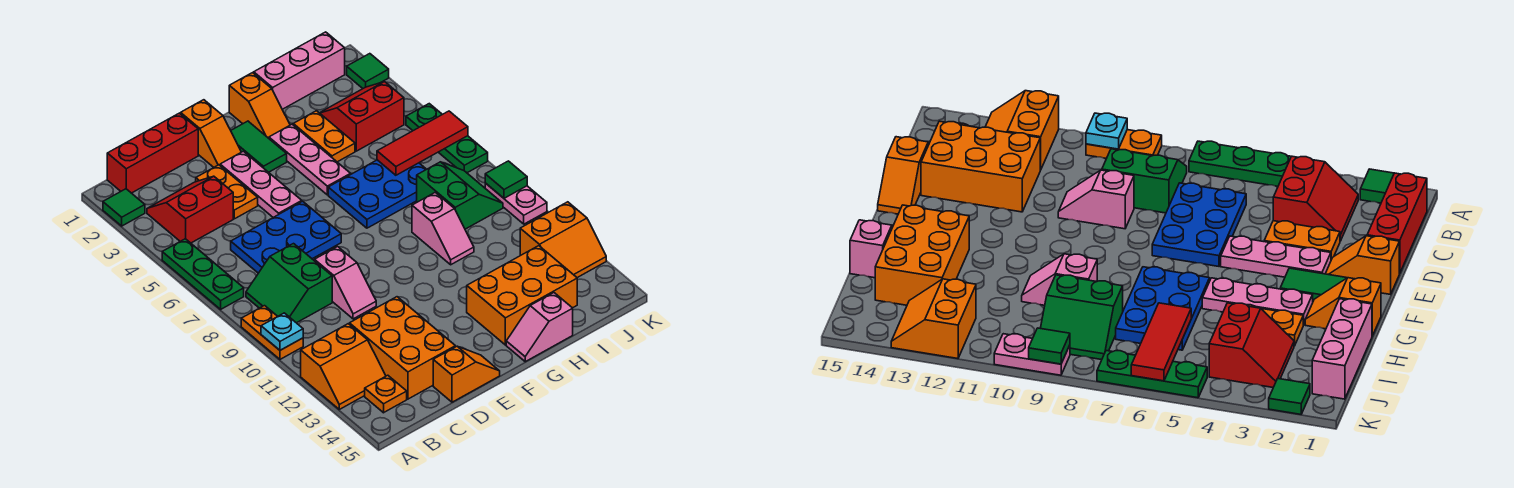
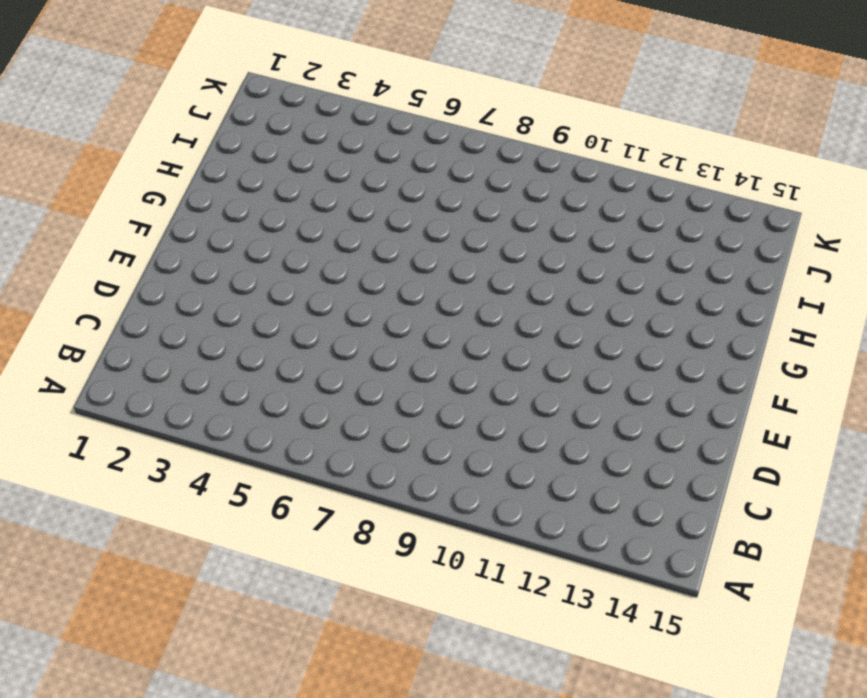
none -> green tile A2 level 1
none -> green plate A5:A7 level 1
none -> orange plate A9:A10 level 1
none -> orange slope A12:B13 level 1 top 12

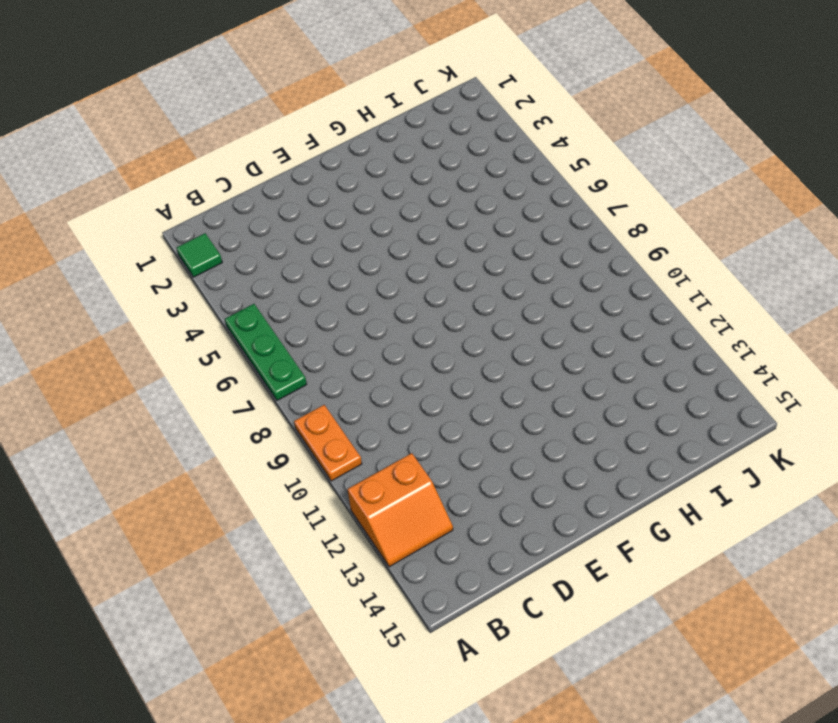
none -> red brick B1:D1 level 1
none -> red slope B3:C4 level 1 top 4
none -> green slope B8:C9 level 1 top C
none -> orange plate B14 level 1

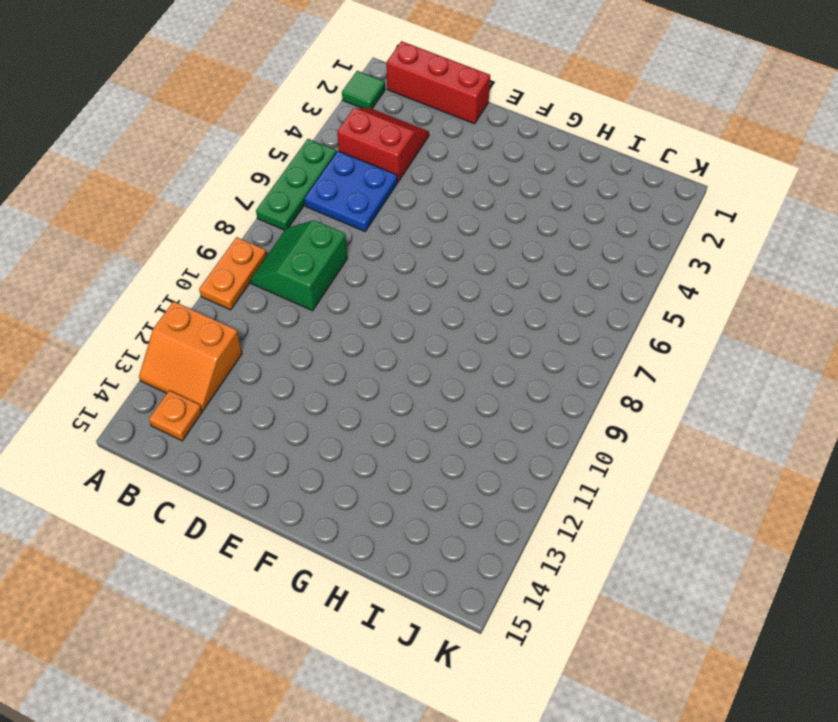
blue plate B5:C6 level 1 -> blue plate C6:E7 level 1
none -> orange brick C12:D14 level 1
none -> orange plate D3:D4 level 1
none -> pink slope D9:D10 level 1 top 9
none -> orange slope D15:E15 level 1 top D

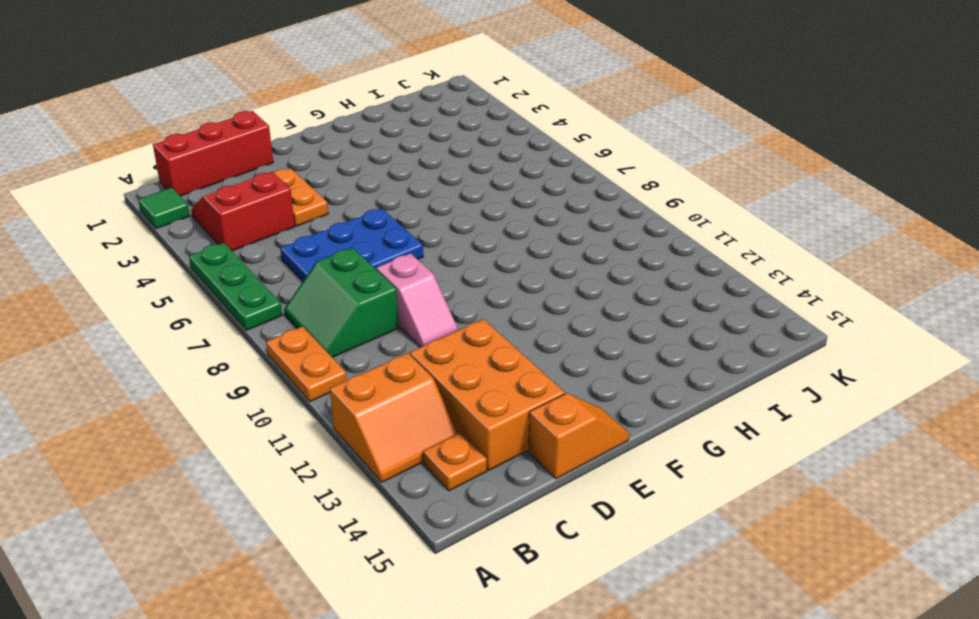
none -> orange slope E1:E2 level 1 top 1
none -> pink plate E3:E5 level 1
none -> green tile F2:F3 level 1
none -> orange slope G1:G2 level 1 top 1

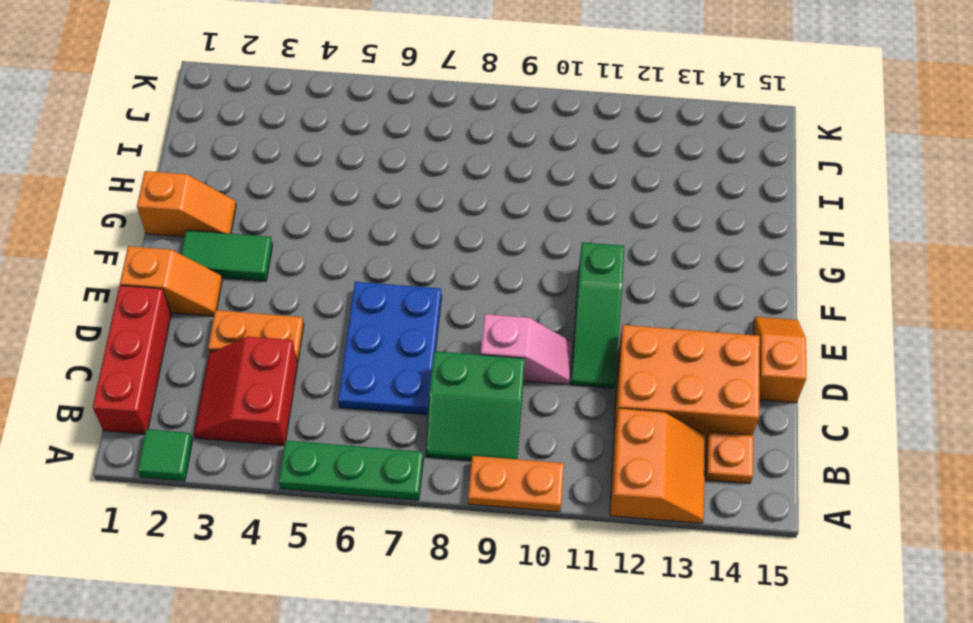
green slope D11:F11 level 1 top F -> none
none -> pink plate E3:E5 level 1
none -> pink plate G3:G5 level 1
none -> blue plate G6:I7 level 1
none -> orange brick G13:I14 level 1

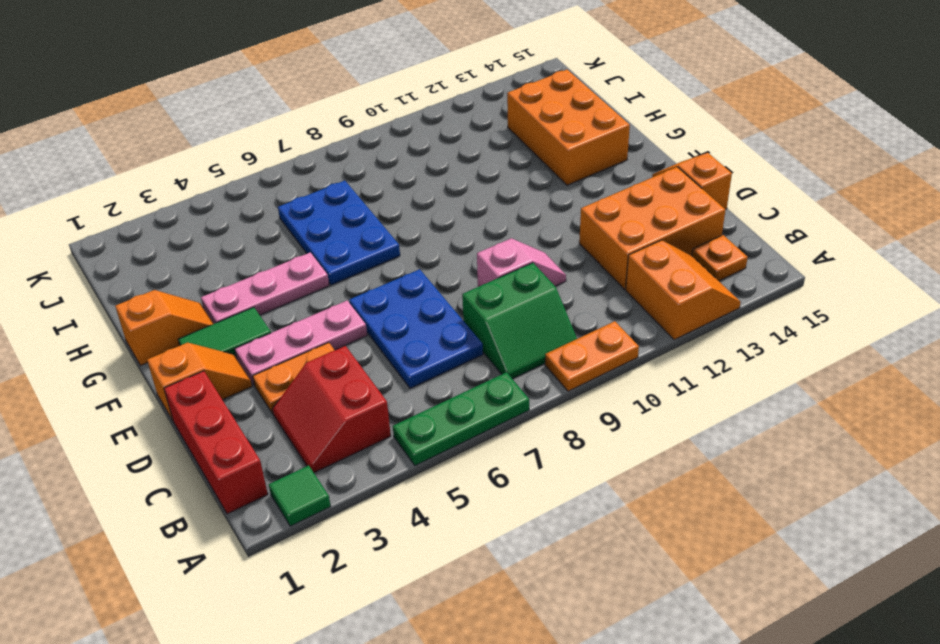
none -> pink slope G15:H15 level 1 top H
none -> pink brick H1:J1 level 1
none -> orange plate H3:H4 level 1
none -> pink slope H9:H10 level 1 top 9

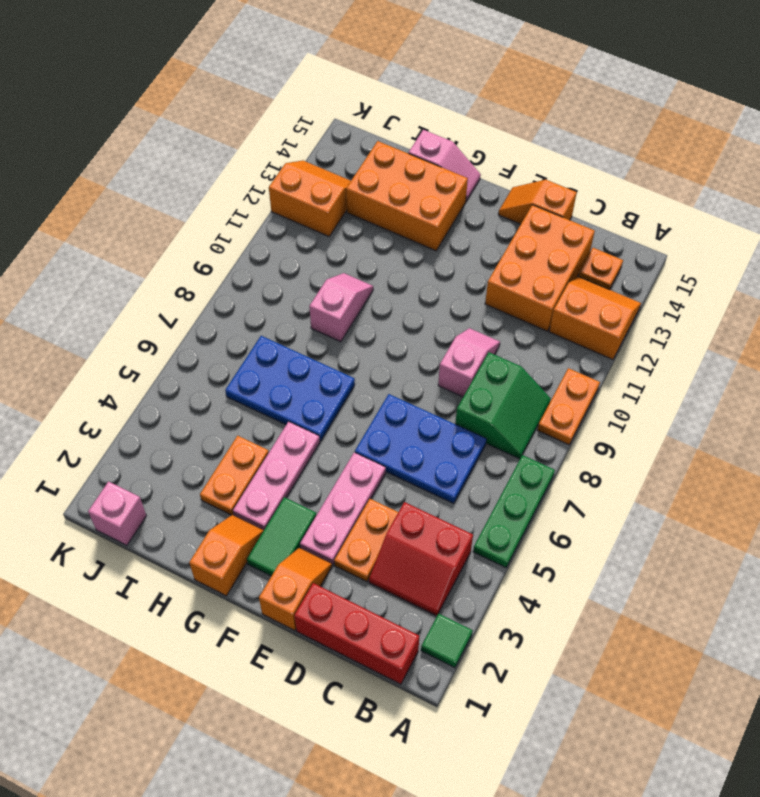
pink brick J1 level 1 -> pink brick H1:J1 level 1
none -> red slope I3:J4 level 1 top 4
none -> green slope I8:J9 level 1 top I
none -> green tile K2 level 1
none -> green plate K5:K7 level 1

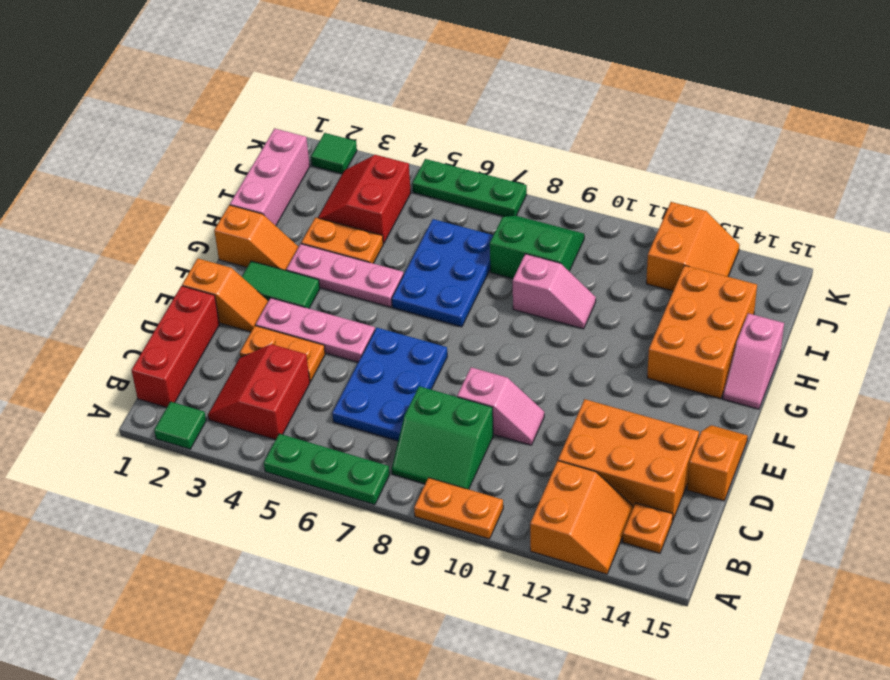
none -> pink plate K9:K10 level 1
none -> cyan plate A10 level 2
none -> red tile I6:K6 level 2
none -> green tile K9 level 2

